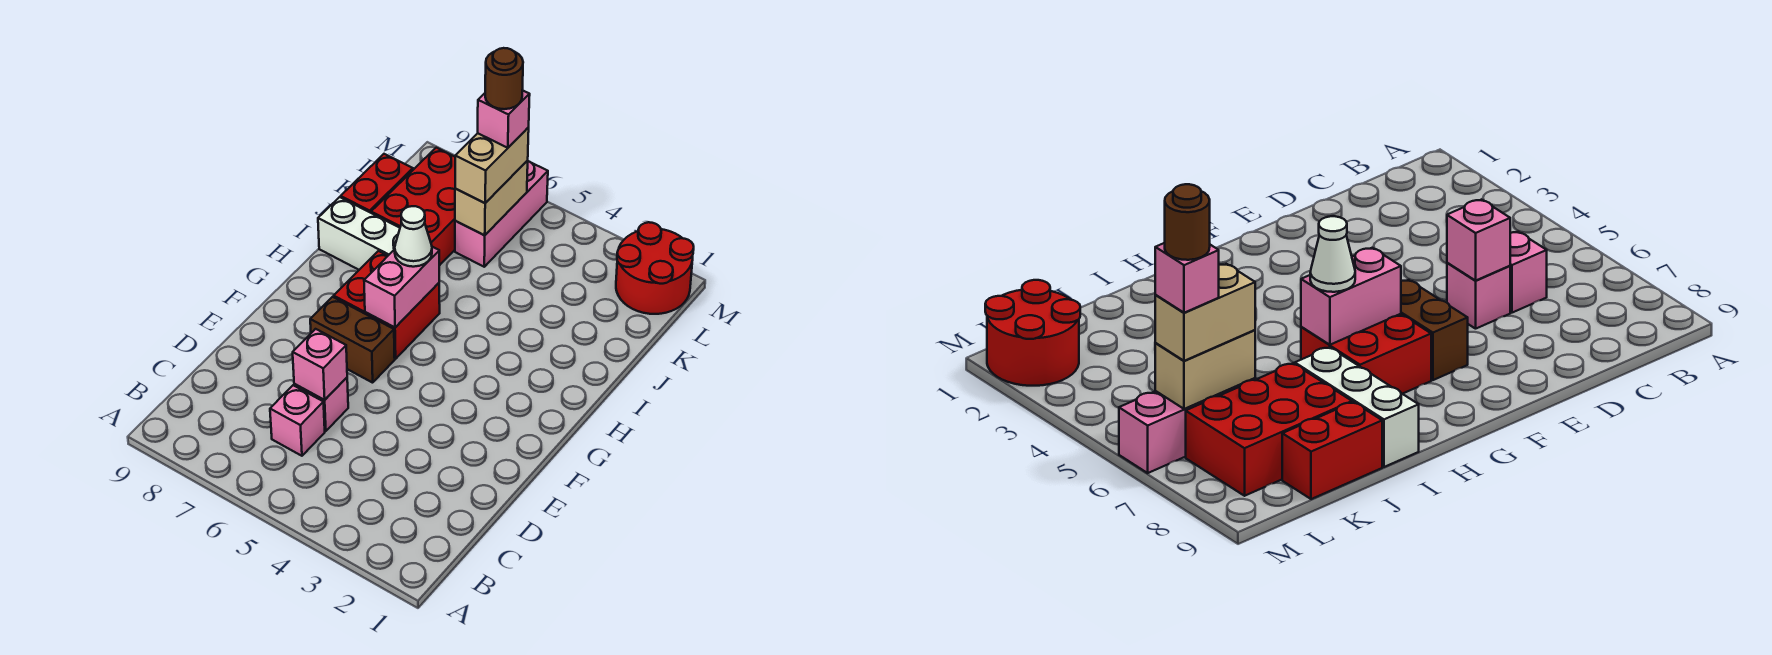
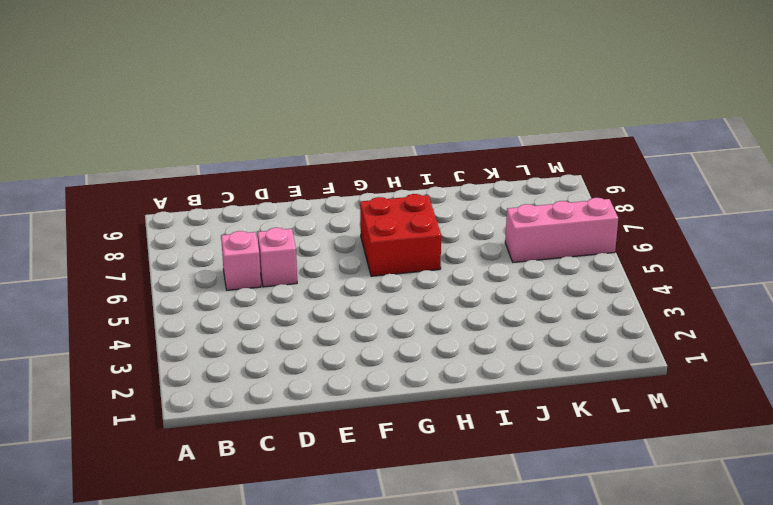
none -> brown brick F6:F7 level 1
none -> white brick I7:I9 level 1
none -> red brick J7:L8 level 1

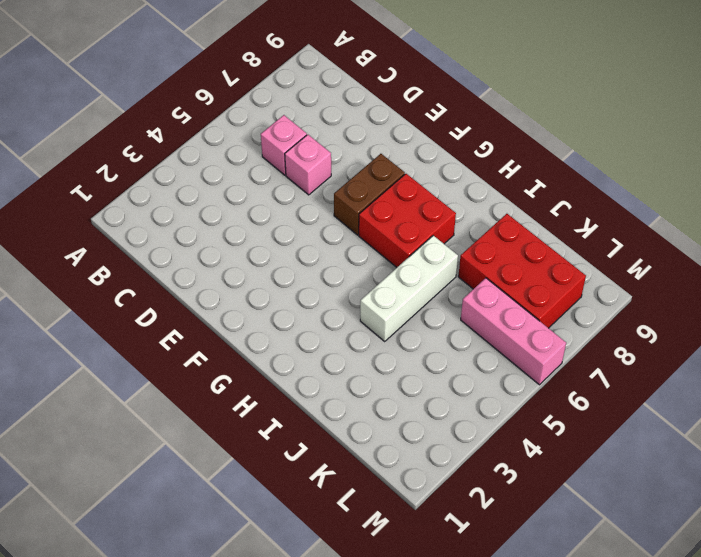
white brick I4:I6 level 1 -> white brick I7:I9 level 1
none -> red brick J9:K9 level 1
none -> red round brick L1:M2 level 1
none -> pink brick D6 level 2

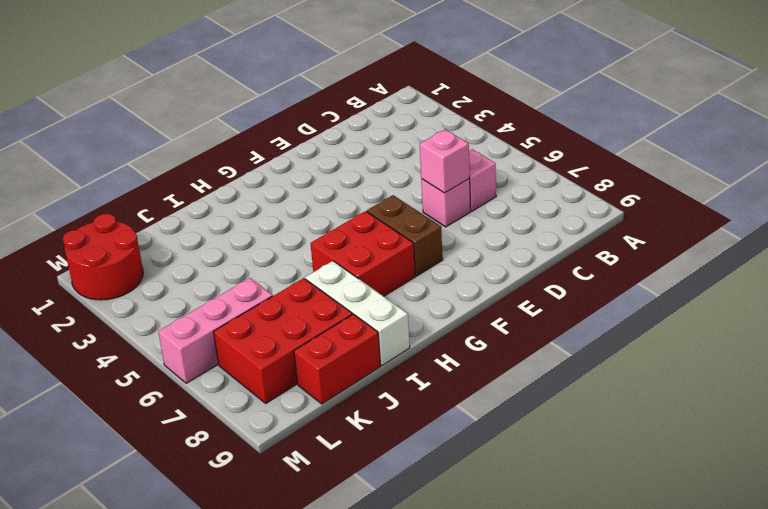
none -> pink brick G6:H6 level 2
none -> tan brick K6:L6 level 2
none -> white cone H6 level 3

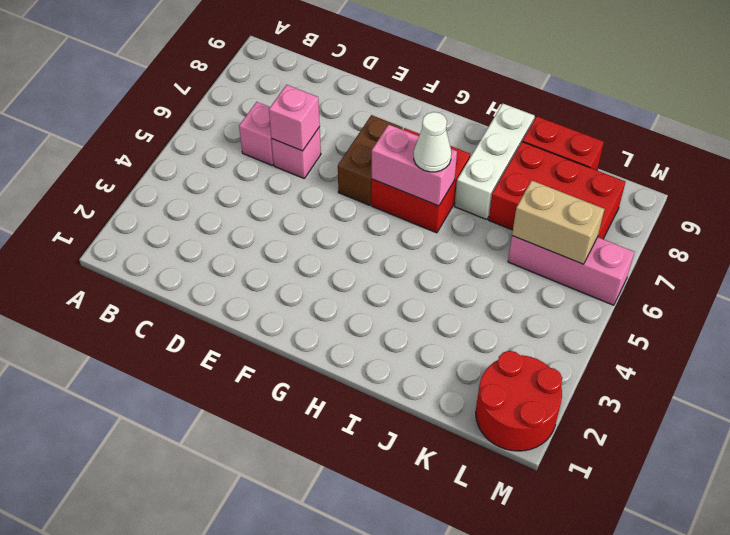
none -> tan brick K6:L6 level 3
none -> pink brick L6 level 4
none -> brown round brick L6 level 5

